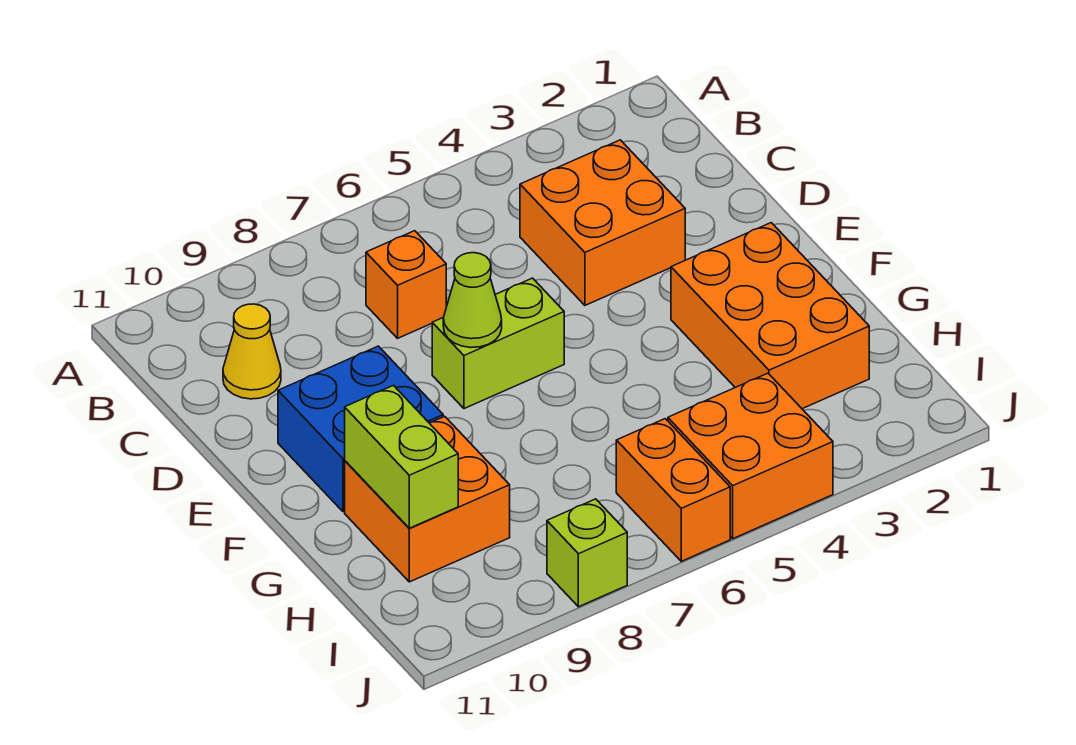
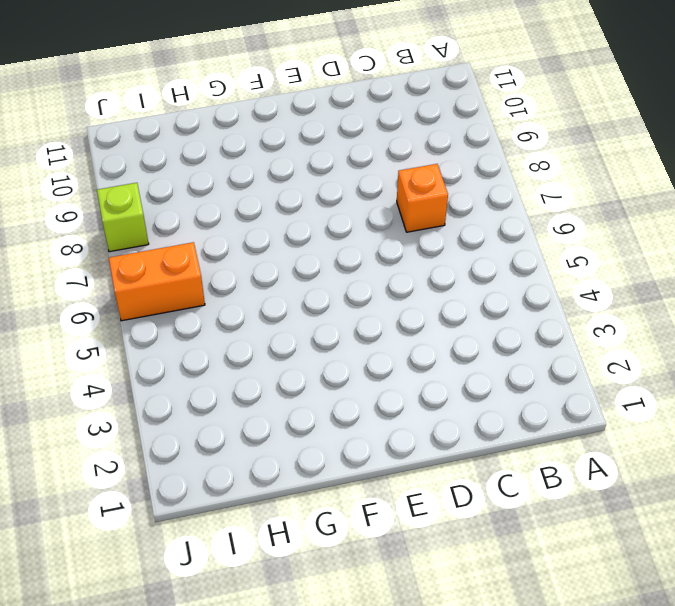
none -> orange brick C3:D4 level 1
none -> yellow cone C10 level 1
none -> lime brick E6:E7 level 1

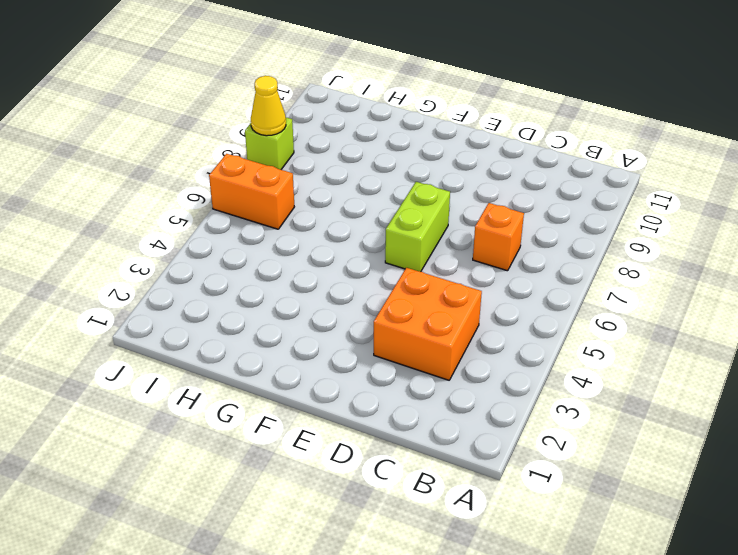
yellow cone J8 level 2 -> yellow cone C10 level 1
none -> blue brick E9:F10 level 1
none -> orange brick F2:H3 level 1
none -> orange brick G9:H10 level 1

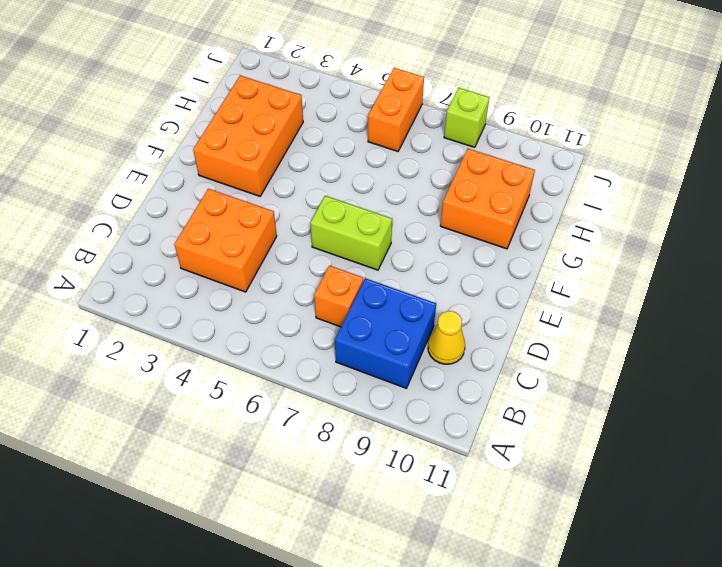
blue brick B8:C9 level 1 -> blue brick E9:F10 level 1
none -> orange brick I4:J5 level 1
none -> lime cone E7 level 2
none -> lime brick G10:H10 level 2

